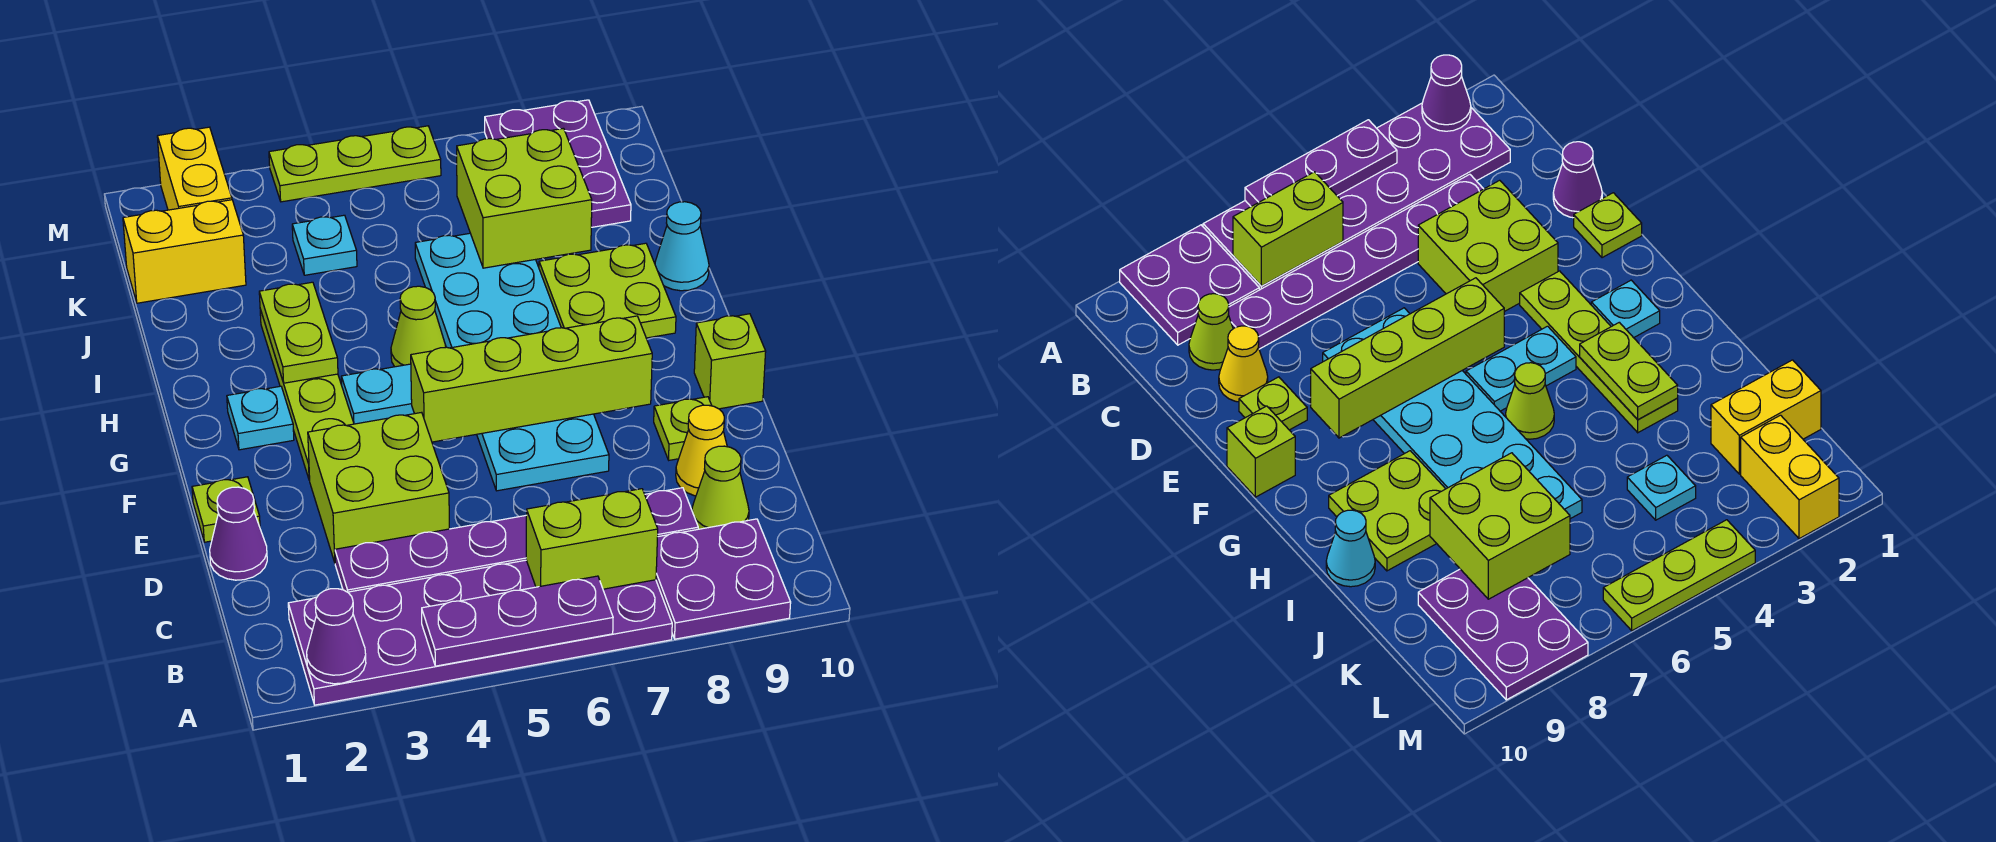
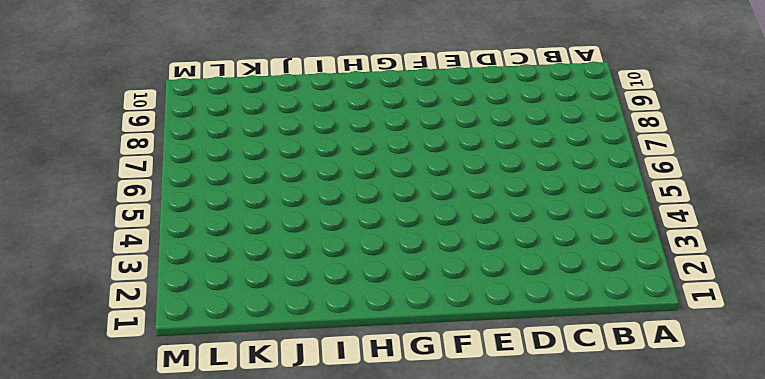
none -> purple plate A2:B7 level 1
none -> purple plate A8:B9 level 1
none -> purple plate C3:C8 level 1

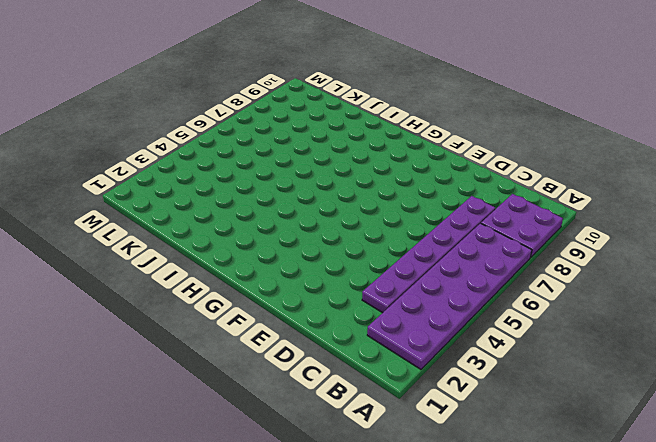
none -> lime cone C9 level 1
none -> purple cone D1 level 1
none -> lime brick D3:E4 level 1

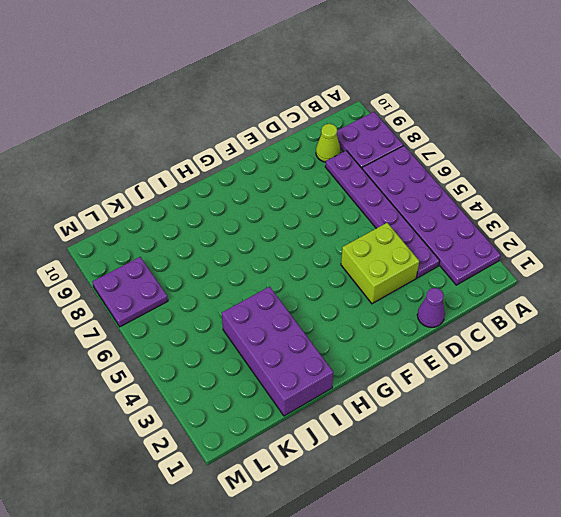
purple brick I1:J4 level 1 -> lime plate F3:I3 level 1
purple plate L7:M8 level 1 -> purple plate K8:M9 level 1
none -> yellow cone D9 level 1
none -> lime plate E1 level 1
none -> cyan plate E6:J7 level 1

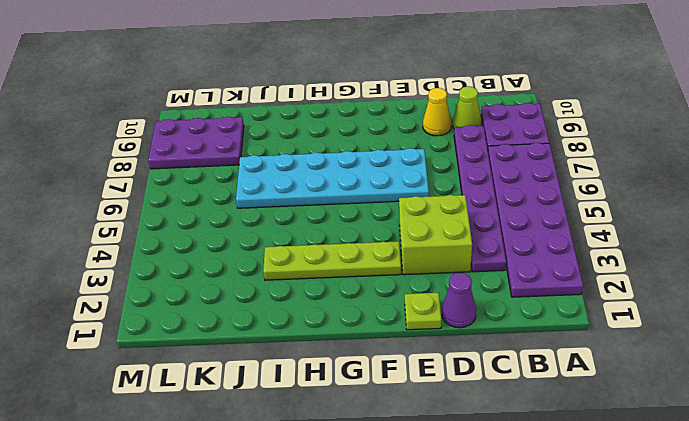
none -> lime plate E9 level 1
none -> lime brick F10 level 1
none -> cyan plate G2 level 1

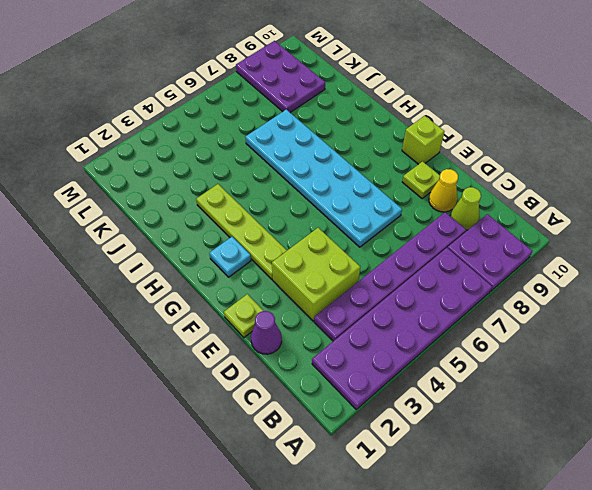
none -> cyan plate G4:G5 level 1
none -> lime cone H5 level 1
none -> lime plate H8:I9 level 1

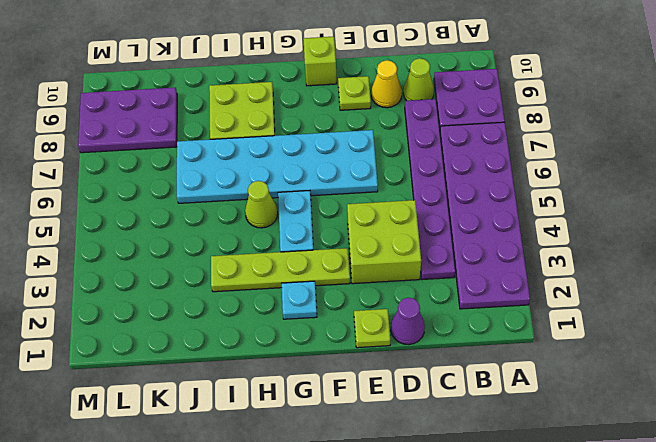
none -> cyan cone I10 level 1
none -> yellow brick K1:K2 level 1
none -> cyan plate K4 level 1

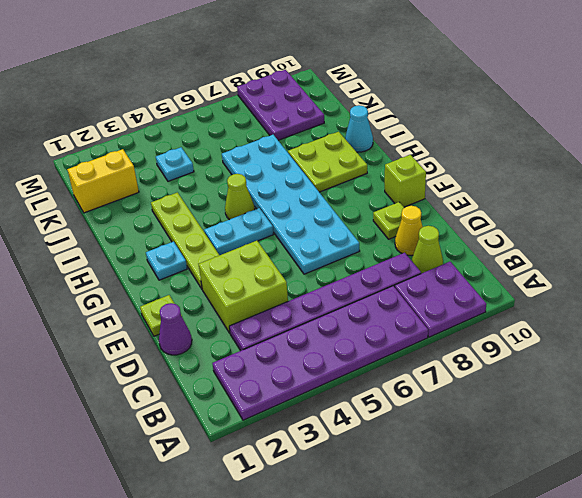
none -> yellow brick L2:M2 level 1
none -> lime plate M4:M6 level 1
none -> purple cone A2 level 2

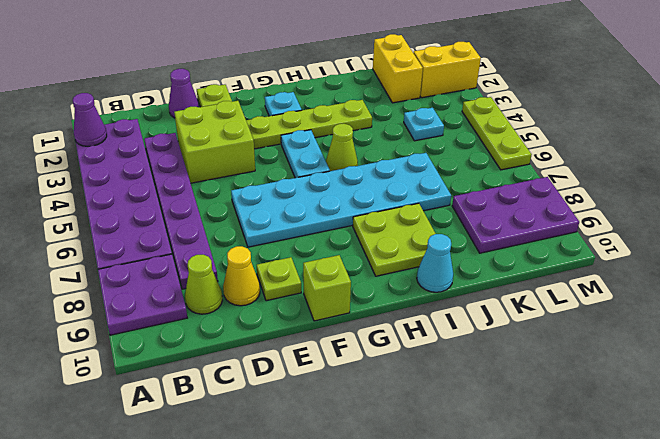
none -> purple plate A4:A6 level 2
none -> lime brick B6:B7 level 2
none -> lime brick F5:F8 level 2

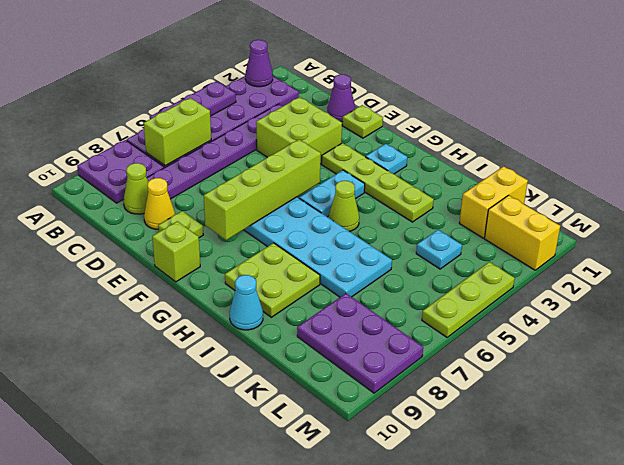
none -> lime plate H3:I3 level 2
none -> lime brick J7:K8 level 2

